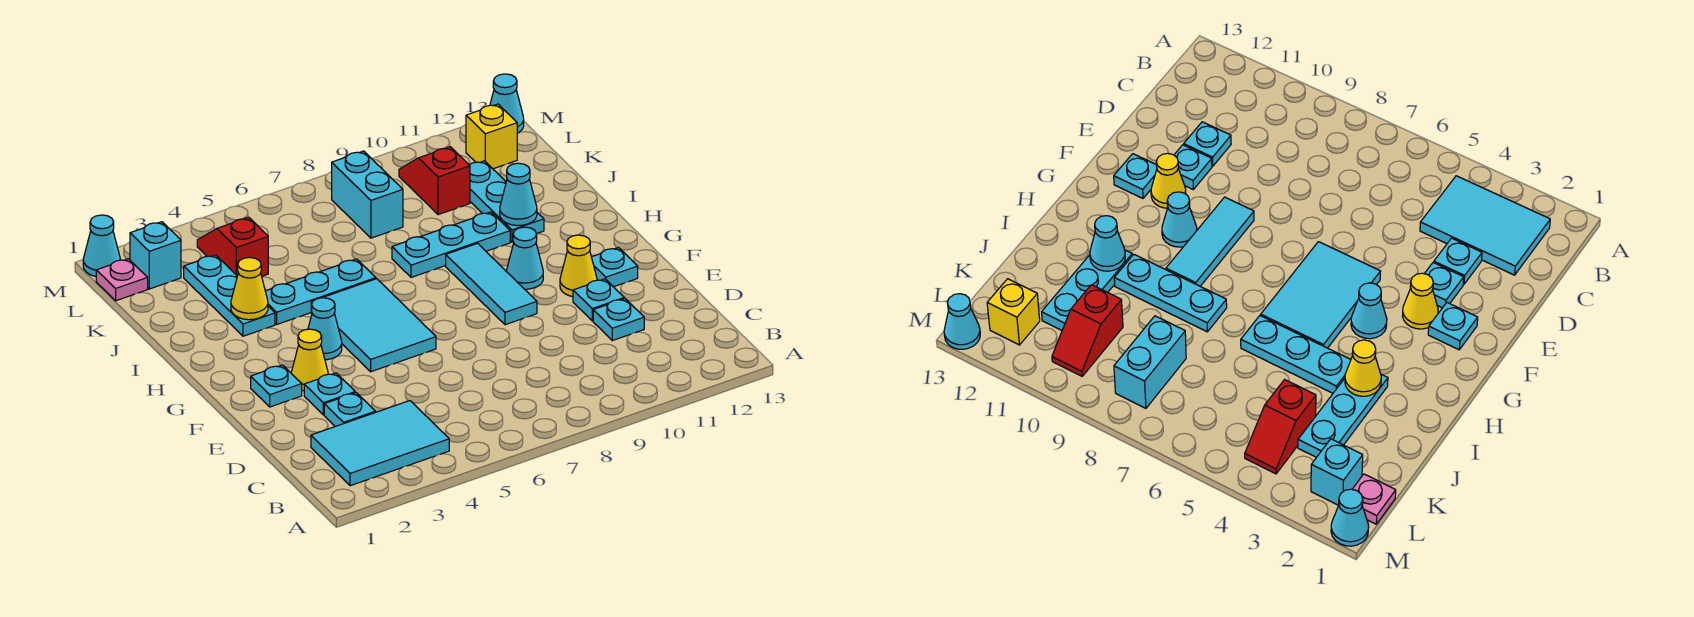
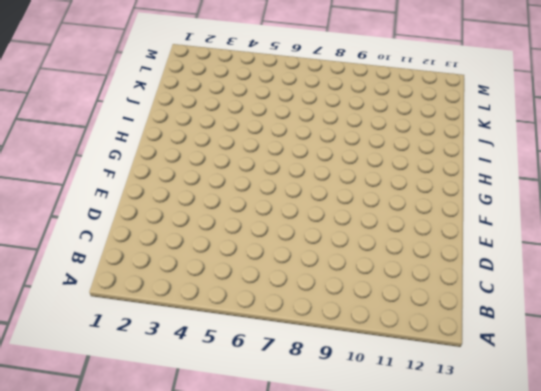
none -> cyan tile B2:C4 level 1
none -> cyan plate D3 level 1
none -> cyan plate D11 level 1

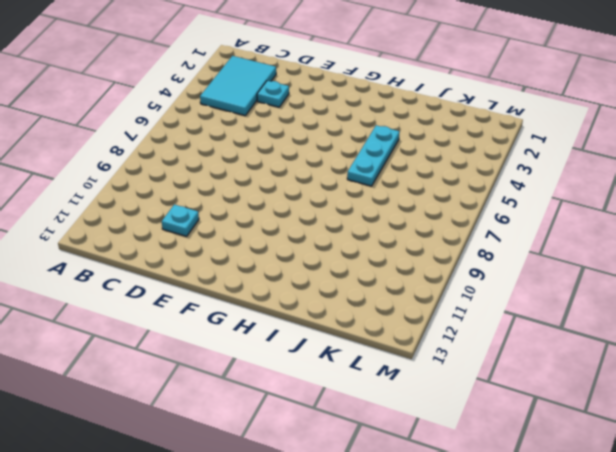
none -> cyan plate E3 level 1
none -> cyan plate E11 level 1
none -> cyan plate F2 level 1

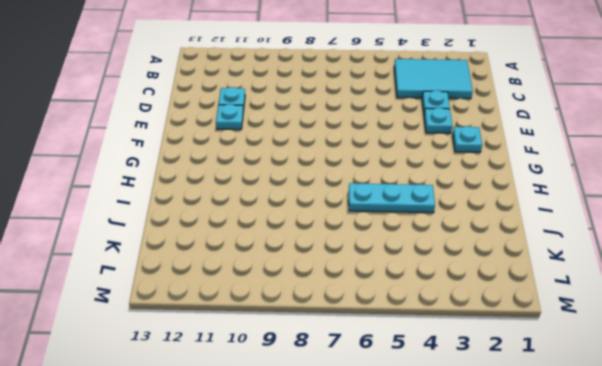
none -> yellow cone F3 level 1
none -> cyan tile F5:H6 level 1
none -> cyan tile F9:H9 level 1

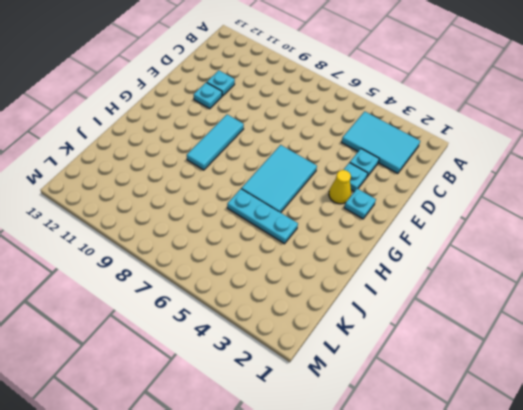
none -> yellow cone F11 level 1
none -> cyan plate F12 level 1
none -> cyan cone G4 level 1

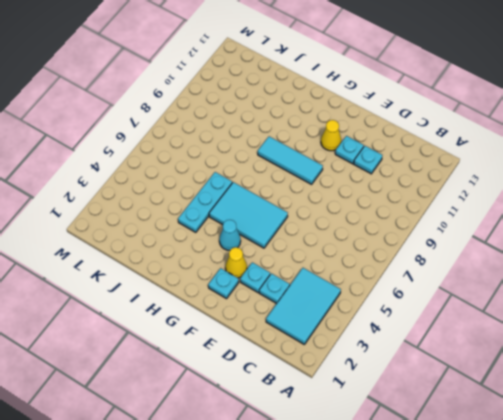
none -> cyan plate F12 level 1
none -> cyan cone G10 level 1
none -> cyan plate I3:K3 level 1

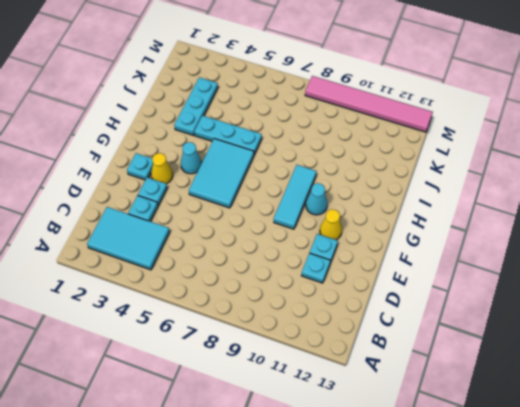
pink tile M8:M13 level 1 -> cyan cone M13 level 1
none -> cyan plate F12 level 1
none -> cyan plate I8:I10 level 1
none -> cyan plate I11:K11 level 1

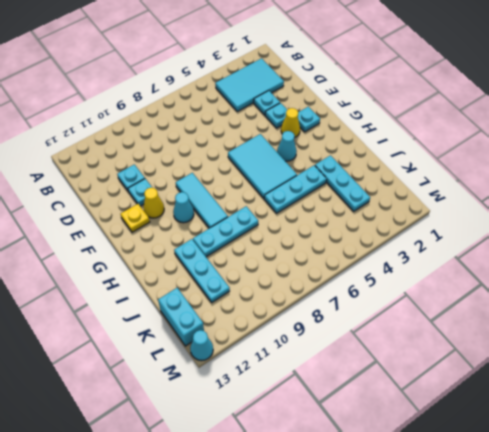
yellow plate F12 level 1 -> cyan plate F12 level 1
cyan brick K13:L13 level 1 -> cyan brick K8:L8 level 1
none -> red slope K4:L4 level 1 top K
none -> red slope K10:L10 level 1 top K
none -> pink plate L1 level 1

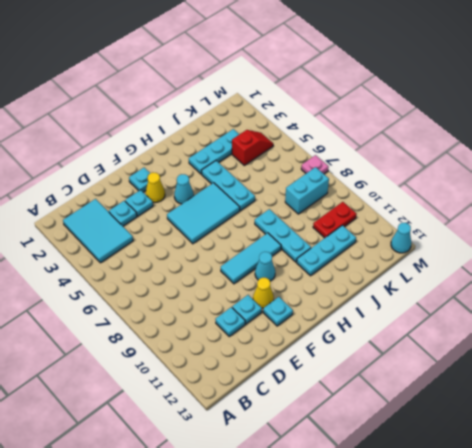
red plate K10:L10 level 1 -> red slope K10:L10 level 1 top K
pink plate M7 level 1 -> pink plate L1 level 1
none -> cyan brick L2 level 1
none -> yellow brick L12 level 1
none -> cyan cone M1 level 1

